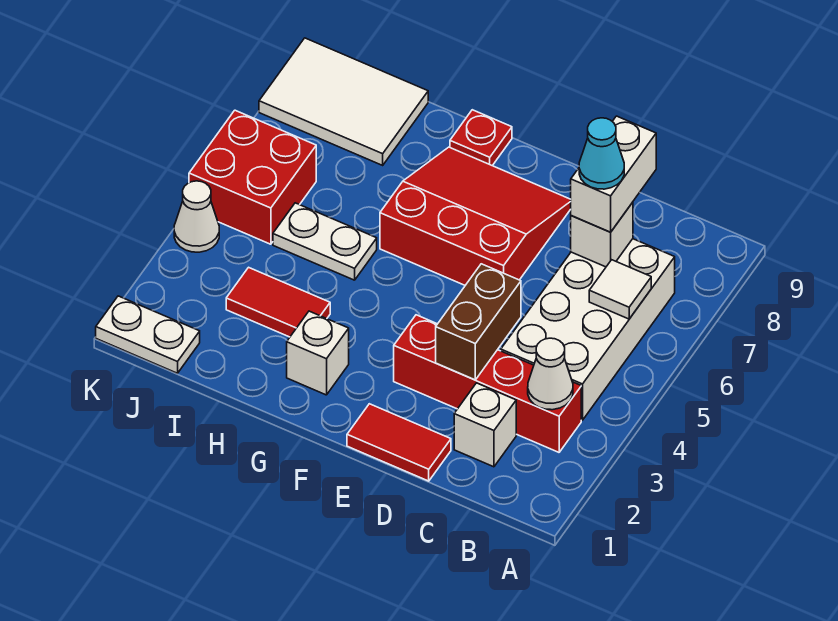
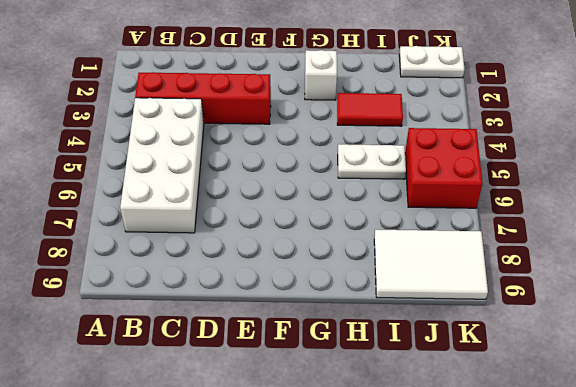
none -> white brick C2 level 1
none -> red tile D1:E1 level 1
none -> red slope E6:G8 level 1 top 6

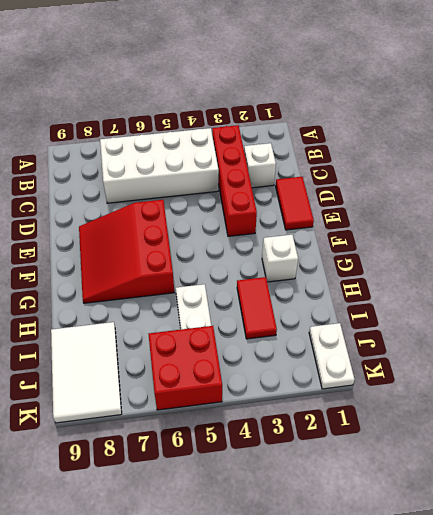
none -> red plate G9 level 1
none -> white cone K4 level 1
none -> white cone B3 level 2

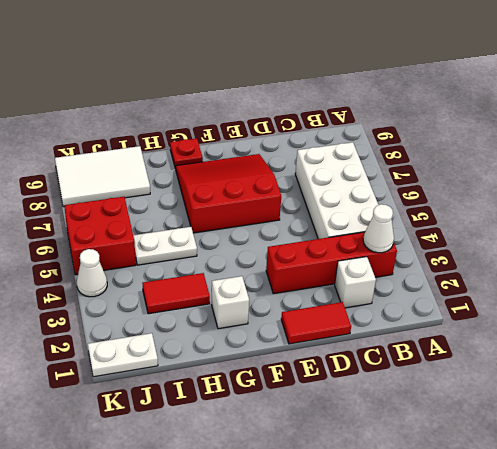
none -> white tile B6 level 2
none -> white brick C7 level 2
none -> brown brick D3:D4 level 2

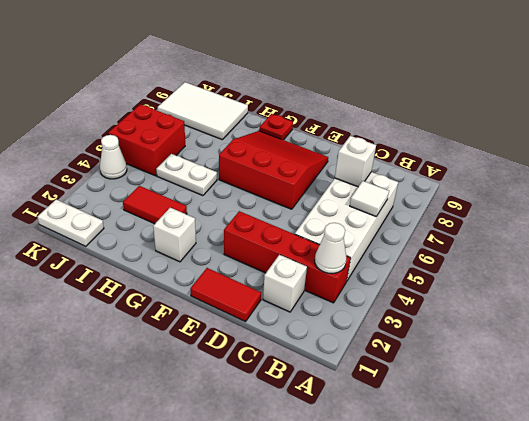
none -> brown brick D3:D4 level 2
none -> white brick C7:C8 level 3
none -> cyan cone C7 level 4

